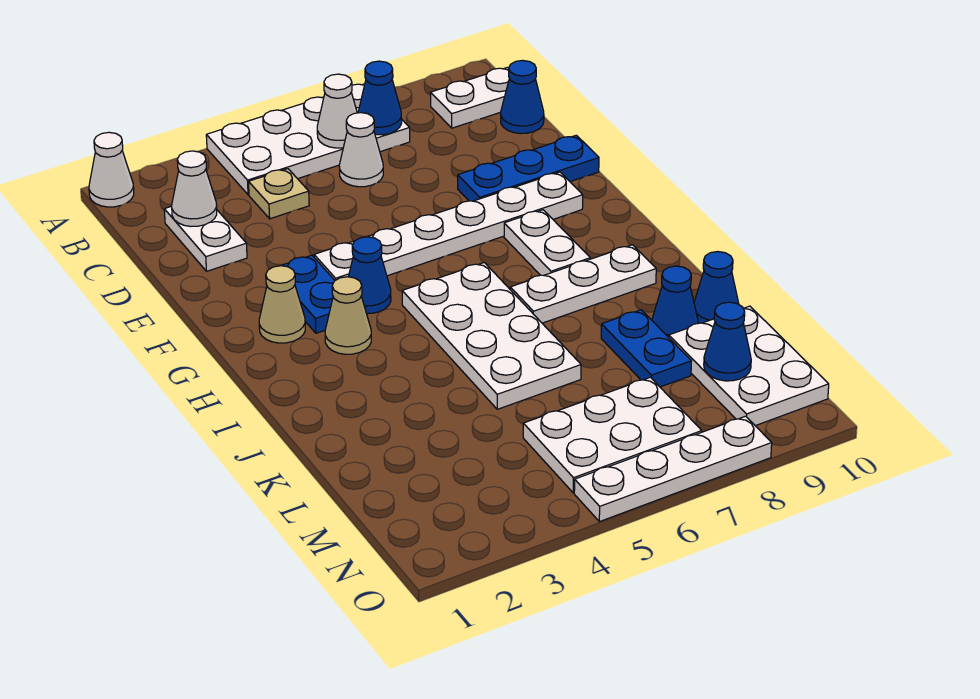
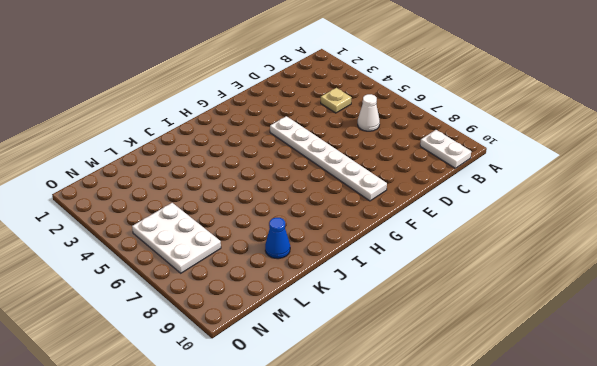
none -> white cone A1 level 1
none -> white plate A4:B7 level 1
none -> white plate C2:D2 level 1

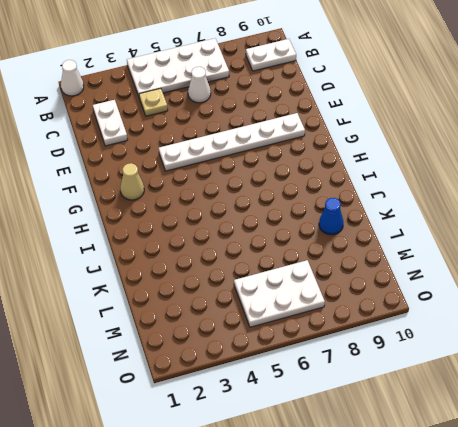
none -> blue cone C10 level 1
none -> blue plate E8:E10 level 1
none -> blue plate F3:G3 level 1

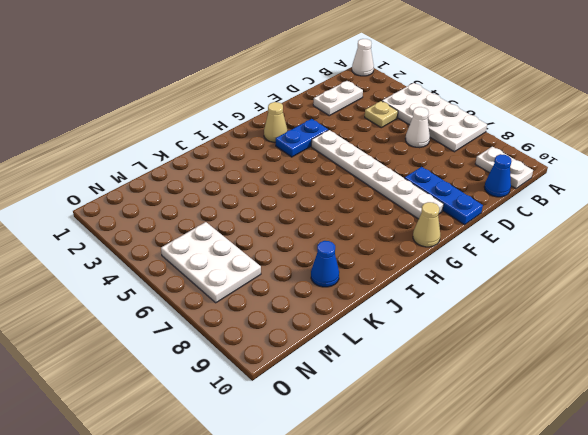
tan cone G10 level 1 -> tan cone H3 level 1
none -> blue cone G4 level 1
none -> white plate G8:H8 level 1
none -> white plate H5:K6 level 1

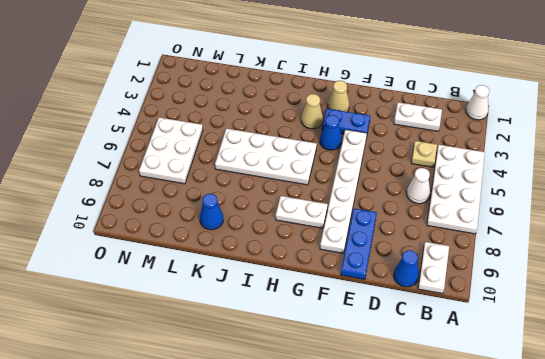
none -> white plate I7:I9 level 1
none -> blue plate K8:L8 level 1
none -> blue cone K10 level 1

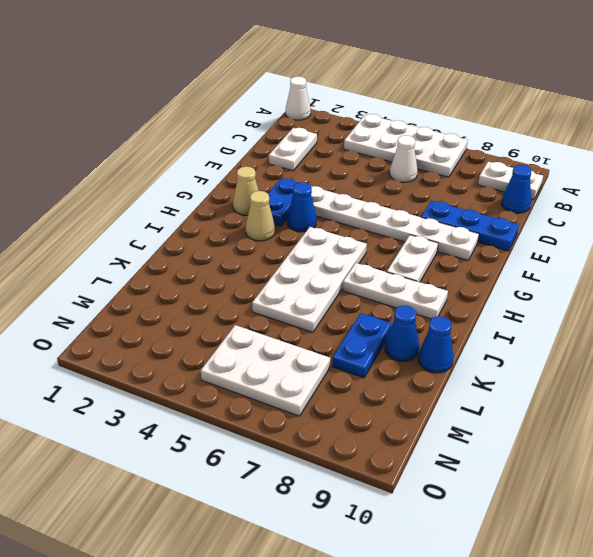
none -> tan plate C4 level 1
none -> white plate L9:N10 level 1
none -> white plate O5:O8 level 1

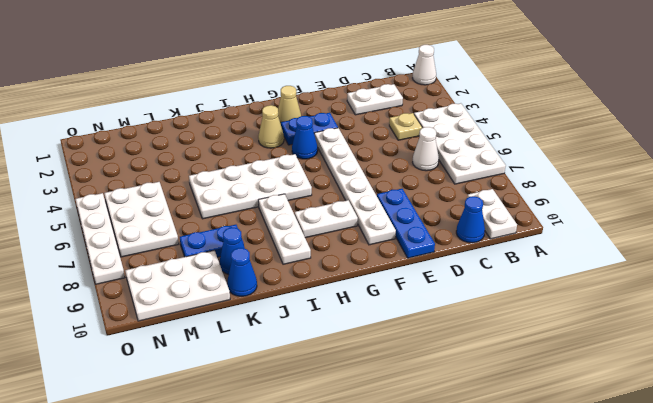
none -> white cone B6 level 2
none -> blue cone B7 level 2
none -> white cone C2 level 2

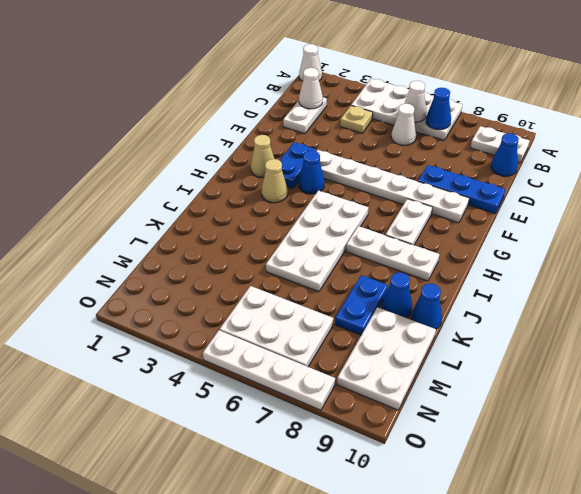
none -> blue cone M9 level 2

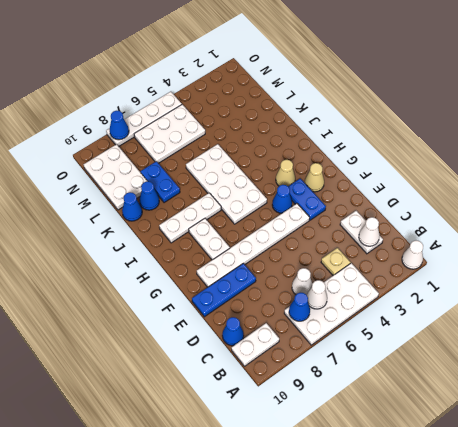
blue cone O8 level 2 -> blue cone M9 level 2

